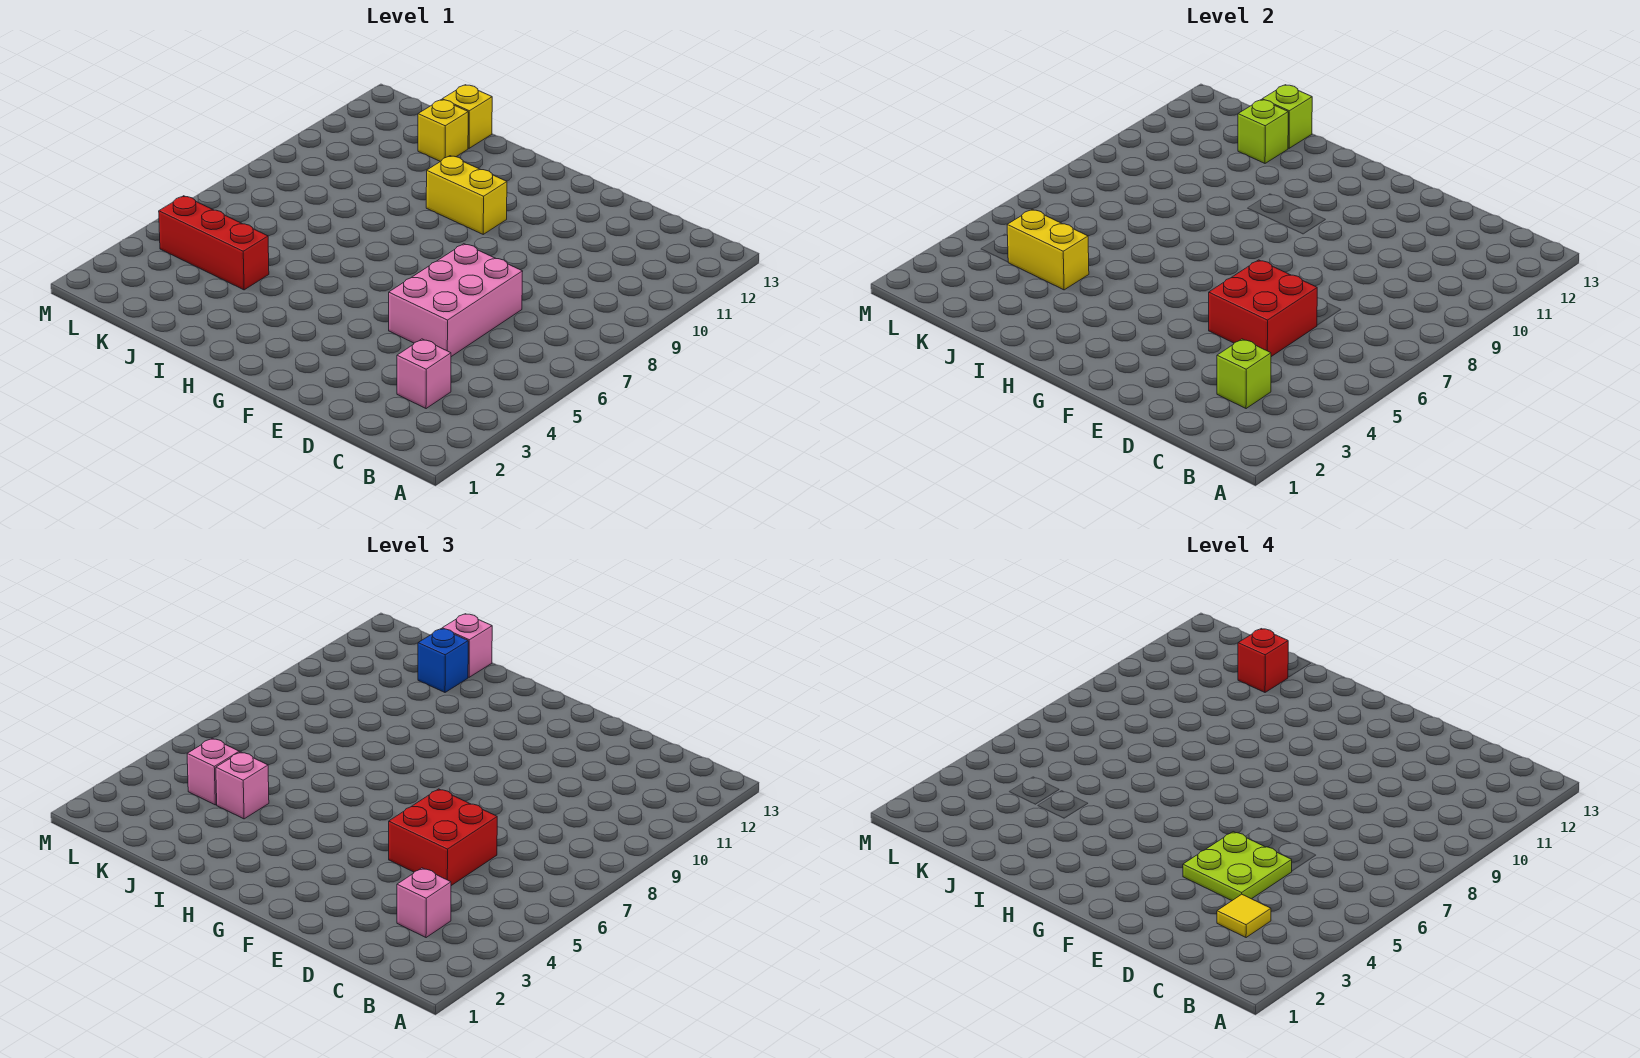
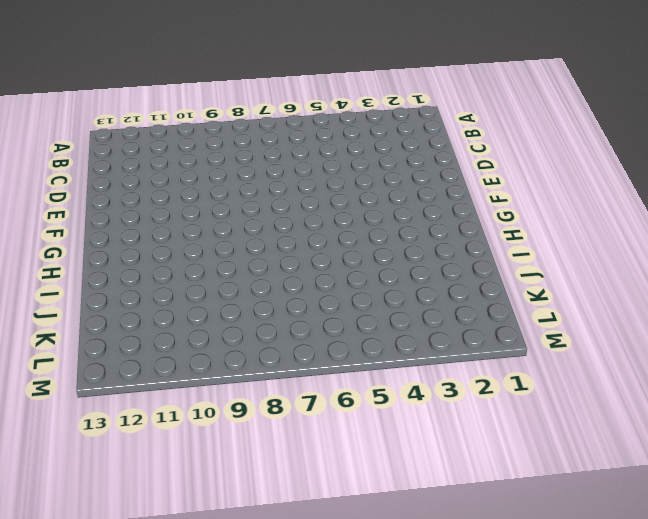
none -> pink brick C3 level 1
none -> pink brick D5:E7 level 1
none -> yellow brick G10:H10 level 1

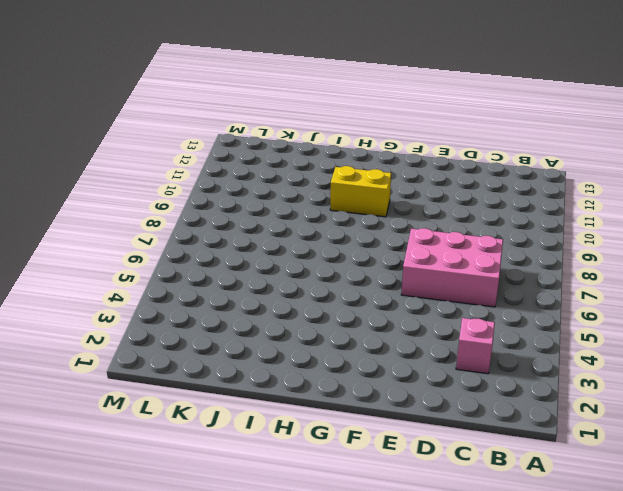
pink brick C6:E7 level 1 -> pink brick D5:E7 level 1
none -> red brick J4:L4 level 1
none -> yellow brick J12 level 1
none -> yellow brick J13 level 1

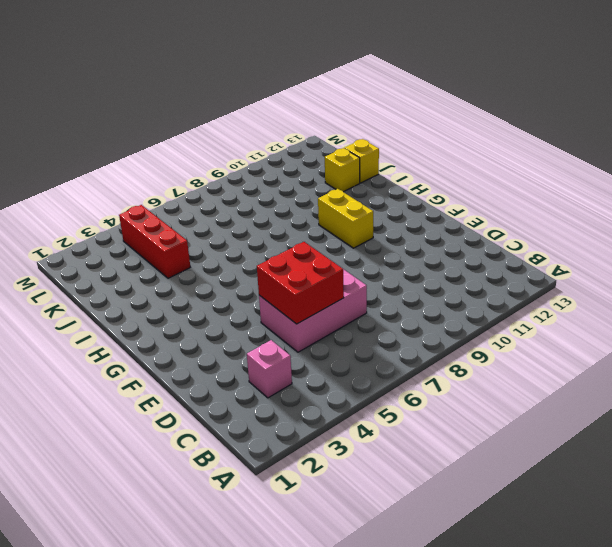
none -> lime brick C3 level 2
none -> yellow brick J4:K4 level 2
none -> lime brick J12 level 2

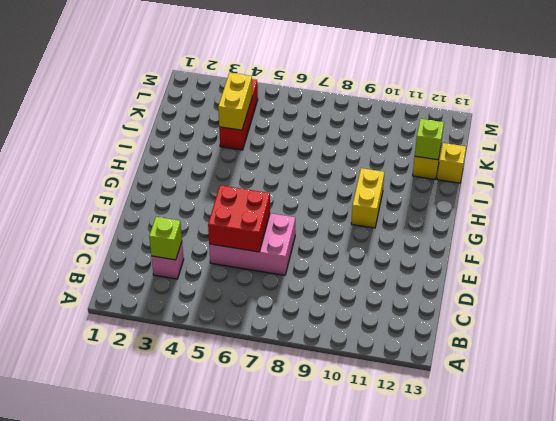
none -> lime brick J13 level 2
none -> pink brick C3 level 3
none -> red brick D5:E6 level 3

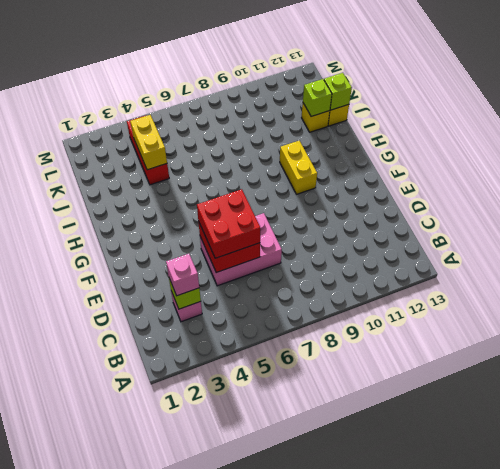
none -> pink brick J4 level 3
none -> blue brick J12 level 3
none -> pink brick J13 level 3

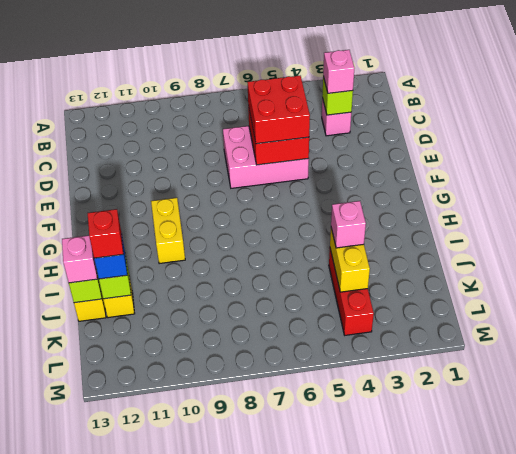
none -> pink brick K4 level 3
none -> yellow tile C3 level 4
none -> lime plate D4:E5 level 4

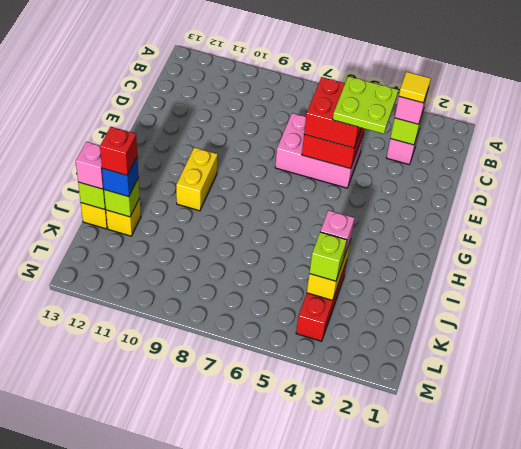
lime brick K4 level 3 -> pink brick K4 level 3

